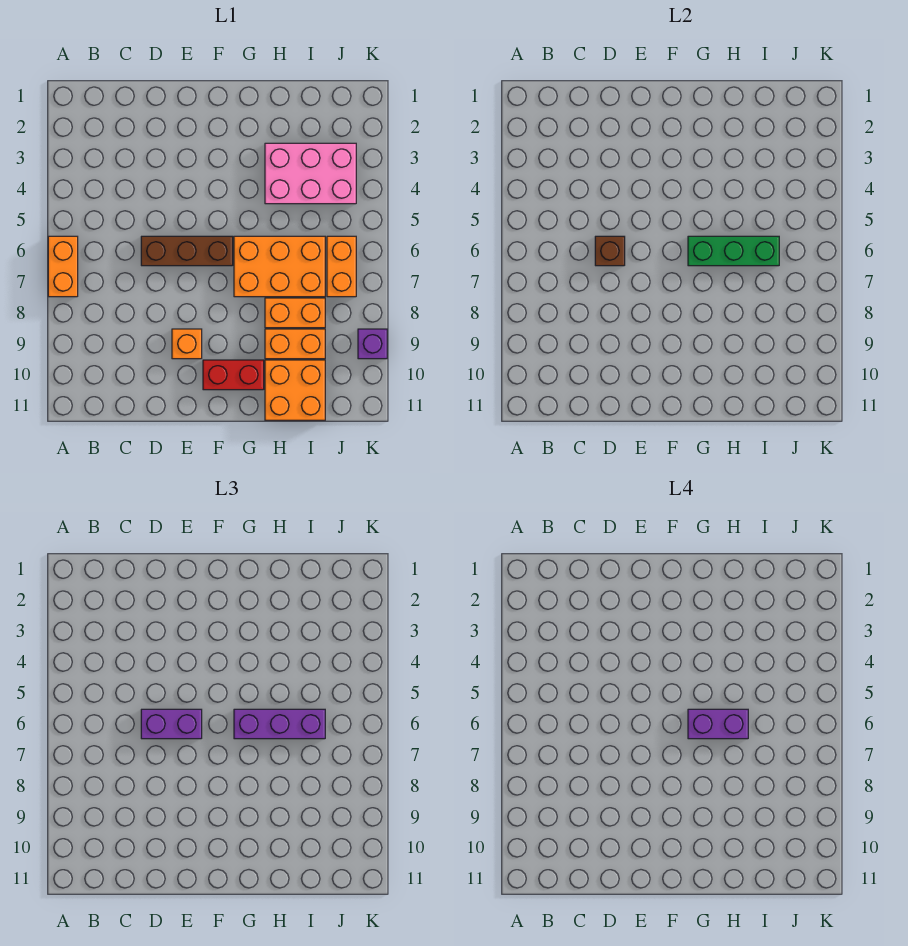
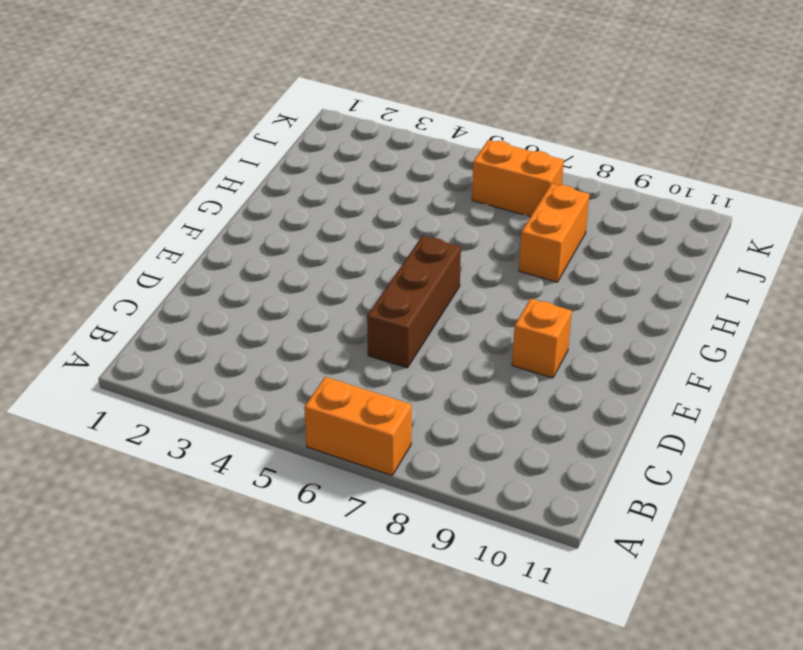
none -> red brick F10:G10 level 1
none -> orange brick G6:I7 level 1
none -> pink brick H3:J4 level 1

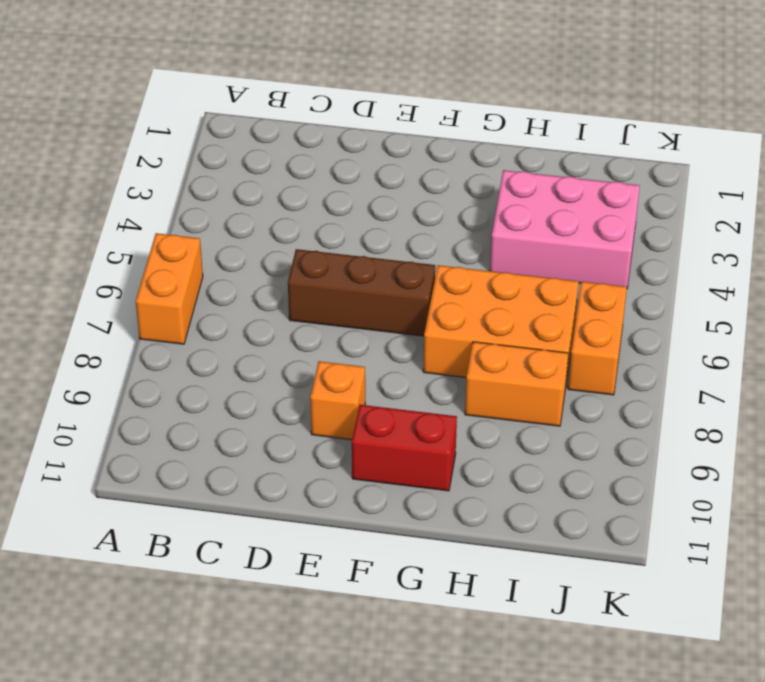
none -> orange brick H9:I9 level 1
none -> orange brick H10:I11 level 1
none -> purple brick K9 level 1

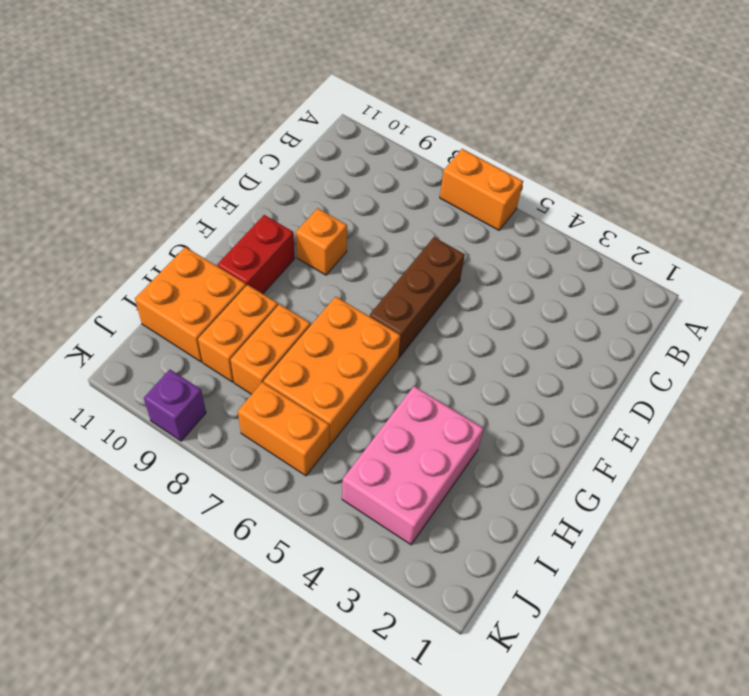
none -> brown brick D6 level 2
none -> green brick G6:I6 level 2
none -> purple brick D6:E6 level 3

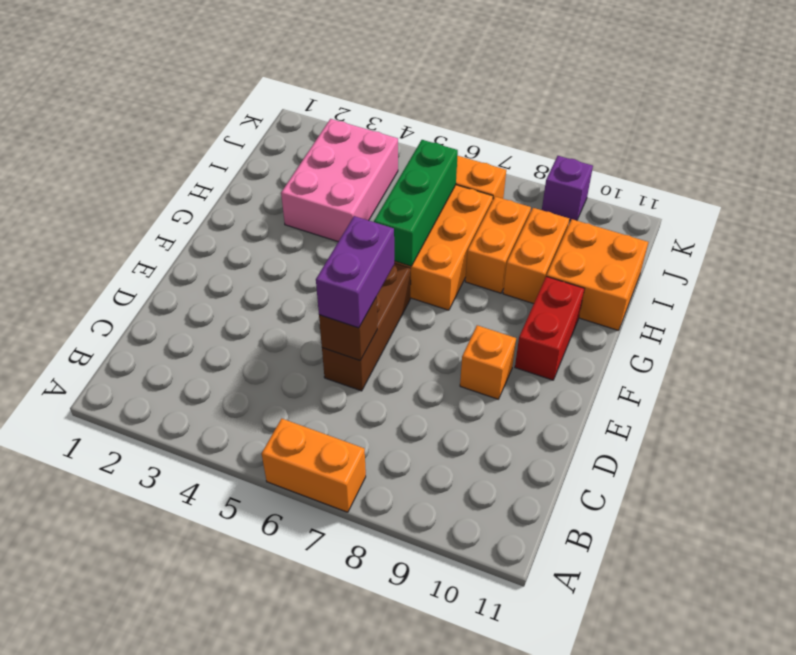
none -> purple brick G6:I6 level 3
none -> purple brick G6:H6 level 4

